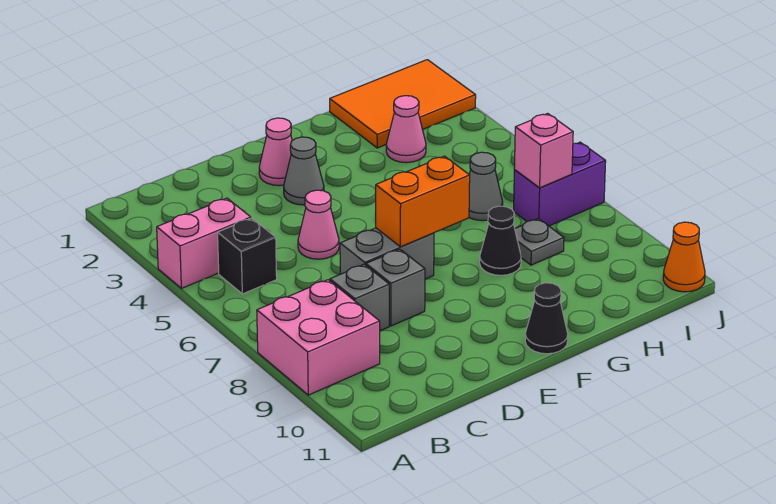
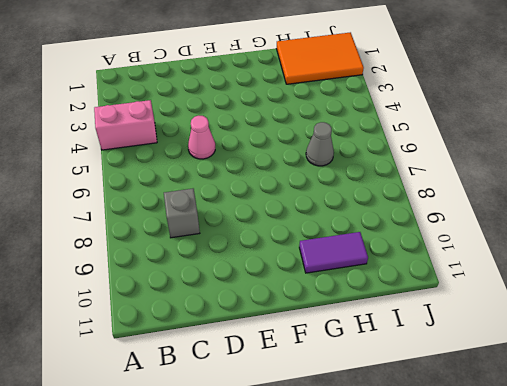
purple tile G10:H10 level 1 -> none
none -> pink brick A8:B9 level 1
none -> black brick B5 level 1
none -> grey brick D7:E7 level 1

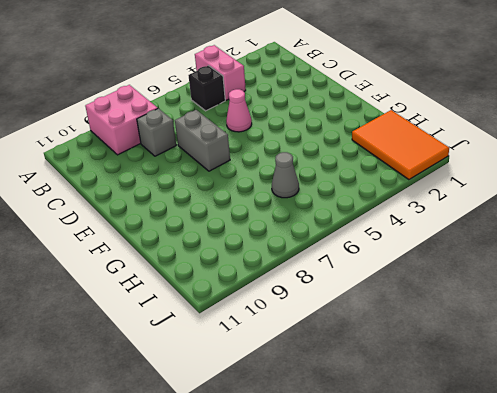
none -> grey brick D8 level 1
none -> pink cone E2 level 1
none -> grey cone E3 level 1

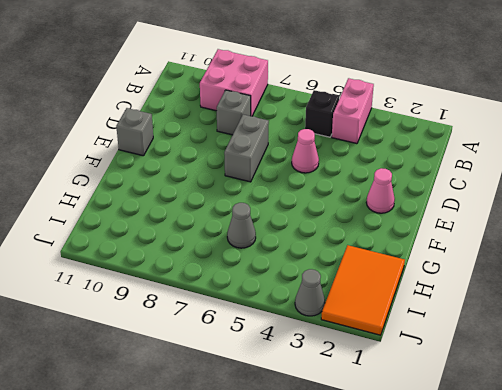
grey brick E11 level 1 -> grey brick D8 level 1
grey cone J3 level 1 -> grey cone E3 level 1
none -> black cone F11 level 1
none -> black cone G8 level 1
none -> pink cone H3 level 1

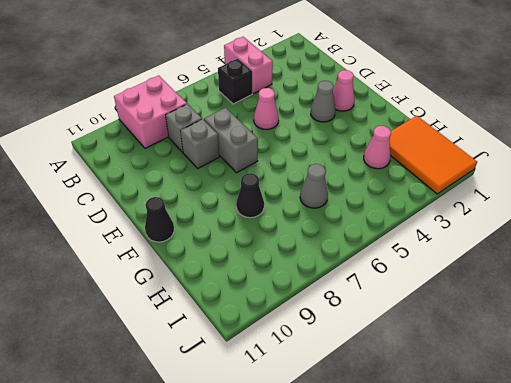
none -> grey plate H8 level 1
none -> purple brick I7:J7 level 1
none -> orange cone J11 level 1

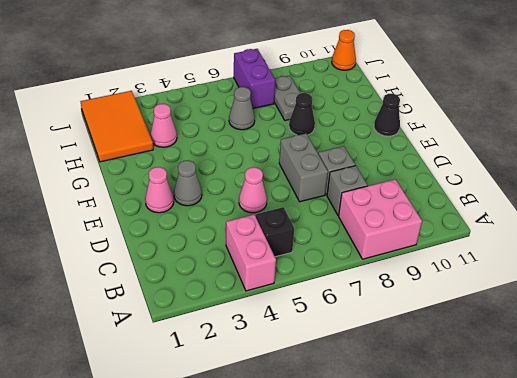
grey plate H8:I8 level 1 -> grey plate H8 level 1
none -> orange brick E7:F7 level 2
none -> pink brick I7 level 2

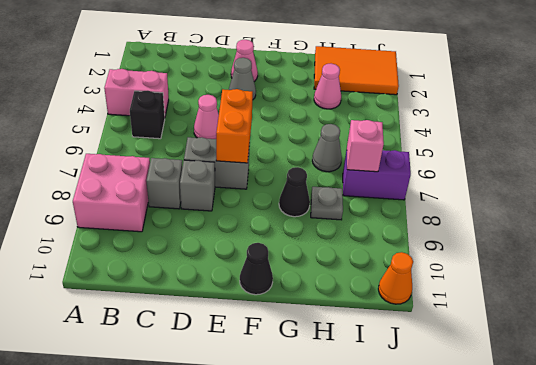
orange brick E6:E7 level 2 -> orange brick E7:F7 level 2

